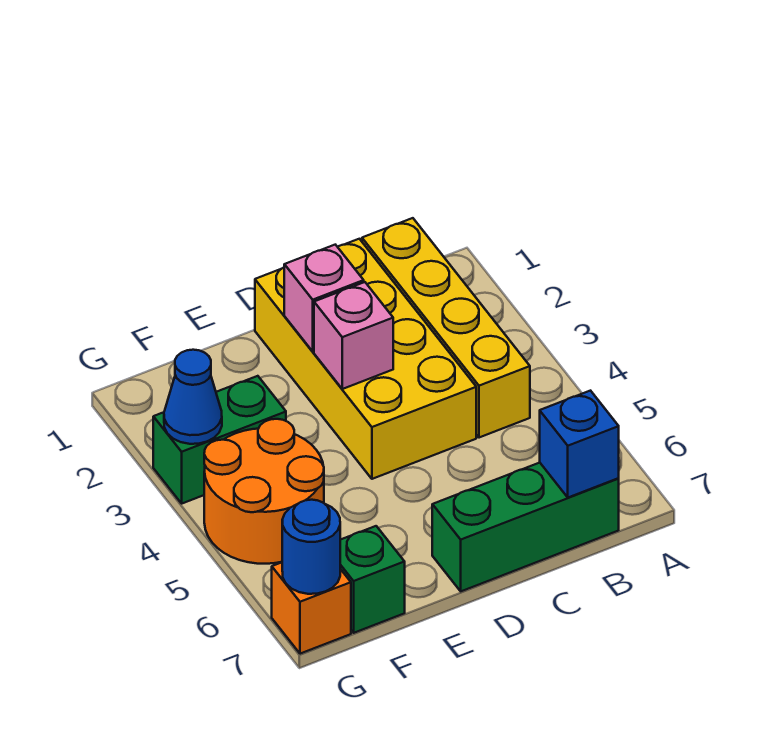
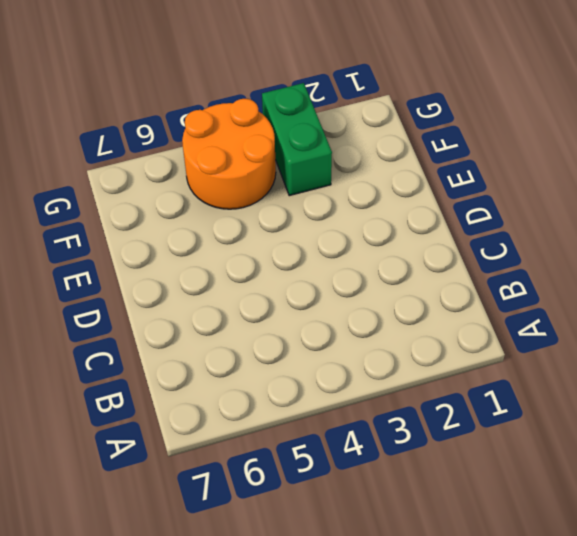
none -> yellow brick B1:B4 level 1
none -> green brick B7:D7 level 1
none -> yellow brick C1:D4 level 1

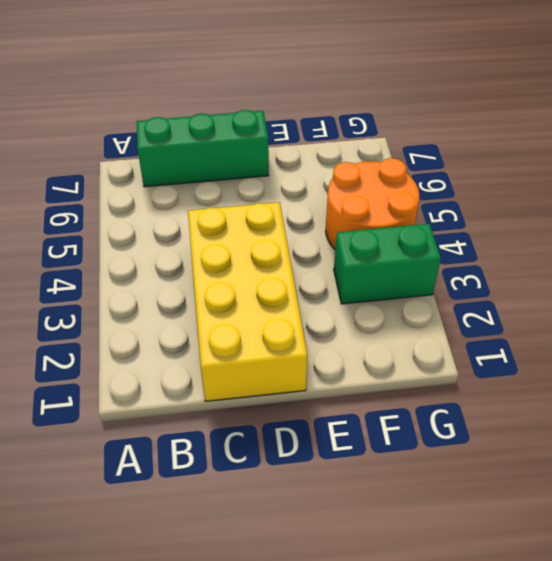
none -> yellow brick B1:B4 level 1
none -> green brick F7 level 1
none -> orange brick G7 level 1

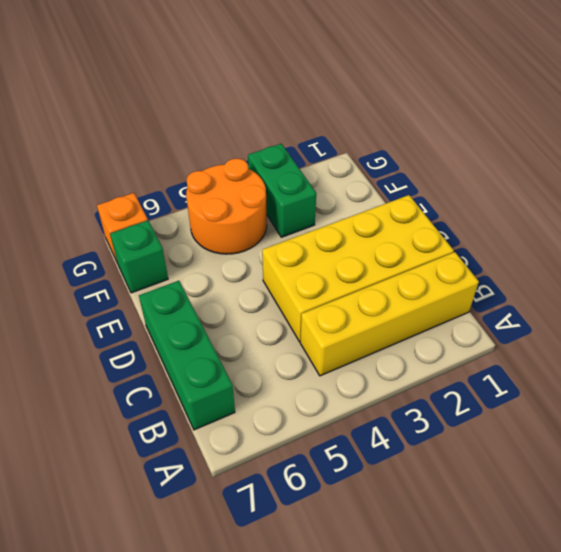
none -> blue brick B7 level 2
none -> pink brick D2 level 2
none -> pink brick D3 level 2

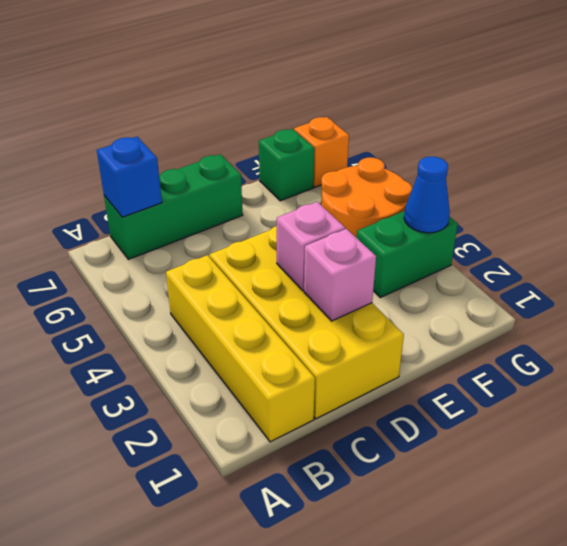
none -> blue round brick G7 level 2

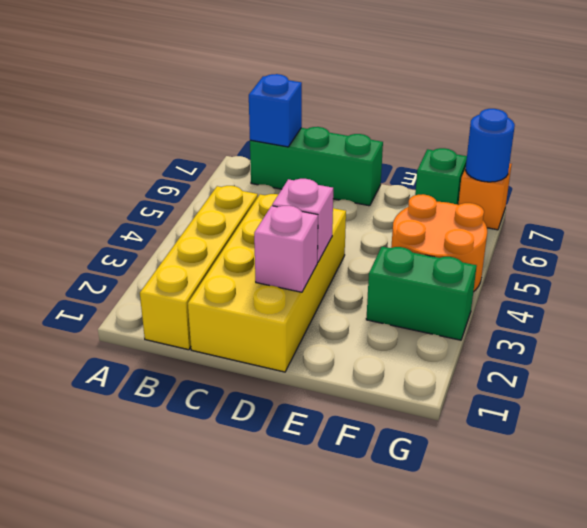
none -> blue cone G3 level 2

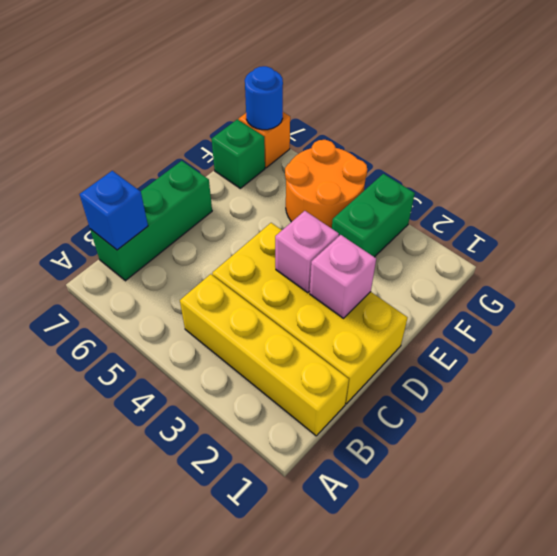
none -> blue cone G3 level 2

